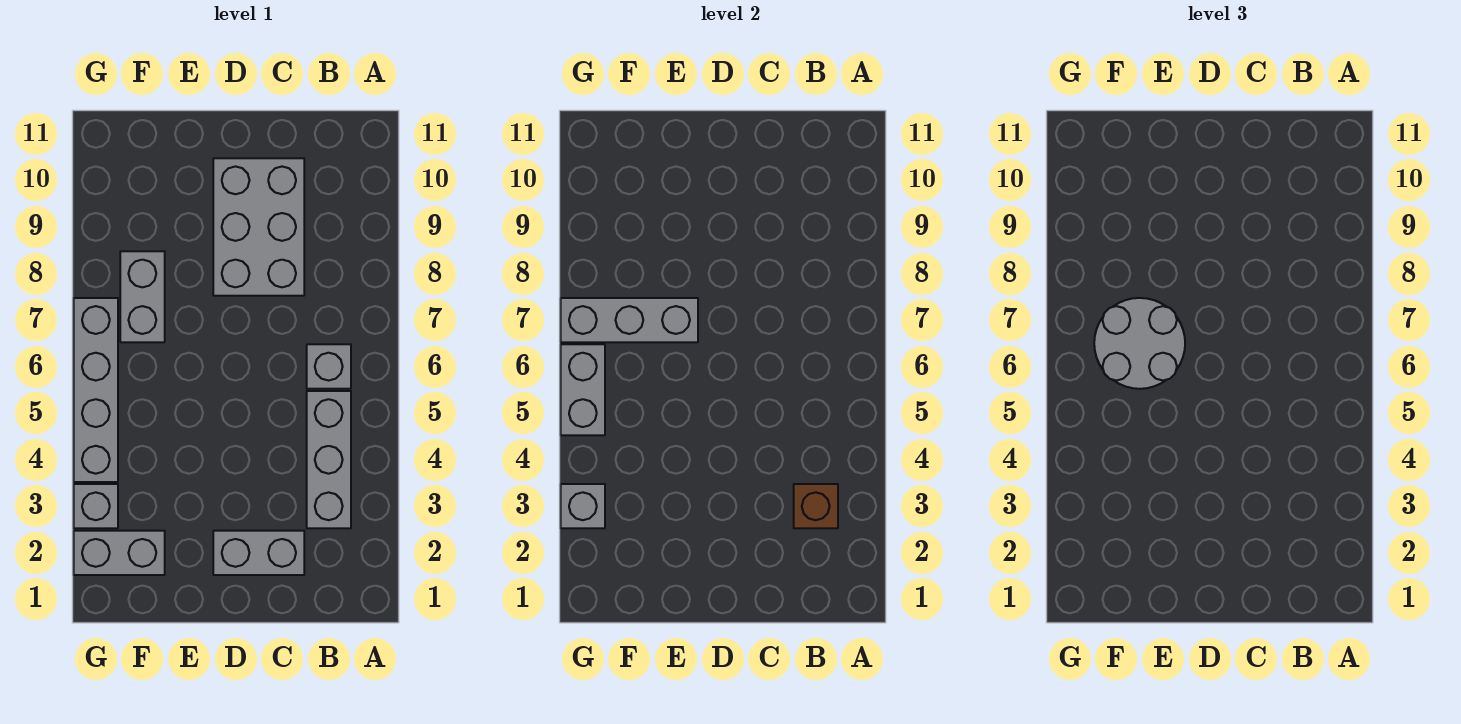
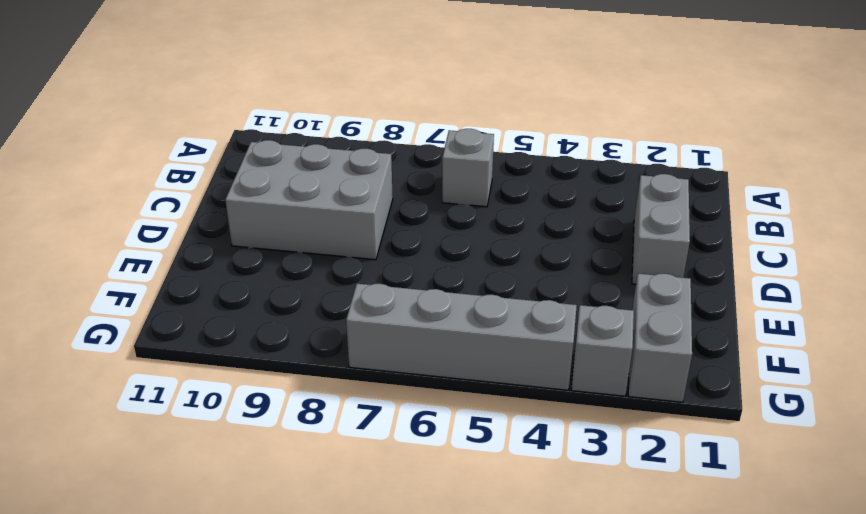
none -> grey brick B3:B5 level 1
none -> grey brick F7:F8 level 1
none -> brown brick B3 level 2

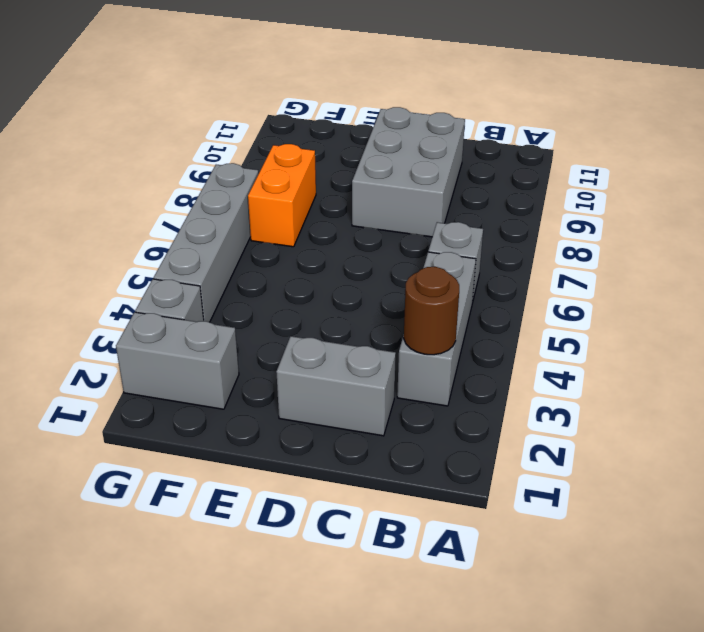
brown round brick B3 level 2 -> brown brick B3 level 2
orange brick F7:F8 level 1 -> grey brick F7:F8 level 1
none -> grey brick E7:G7 level 2
none -> grey brick G3 level 2
none -> grey brick G5:G6 level 2

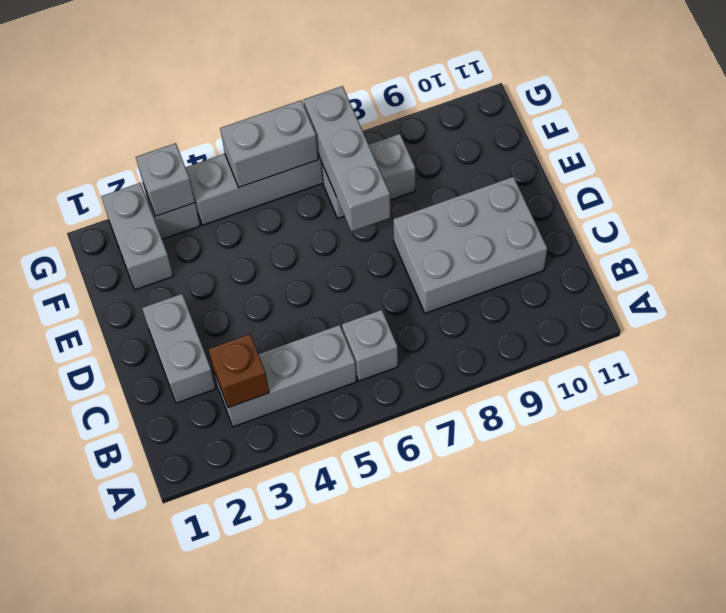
none -> grey round brick E6:F7 level 3

